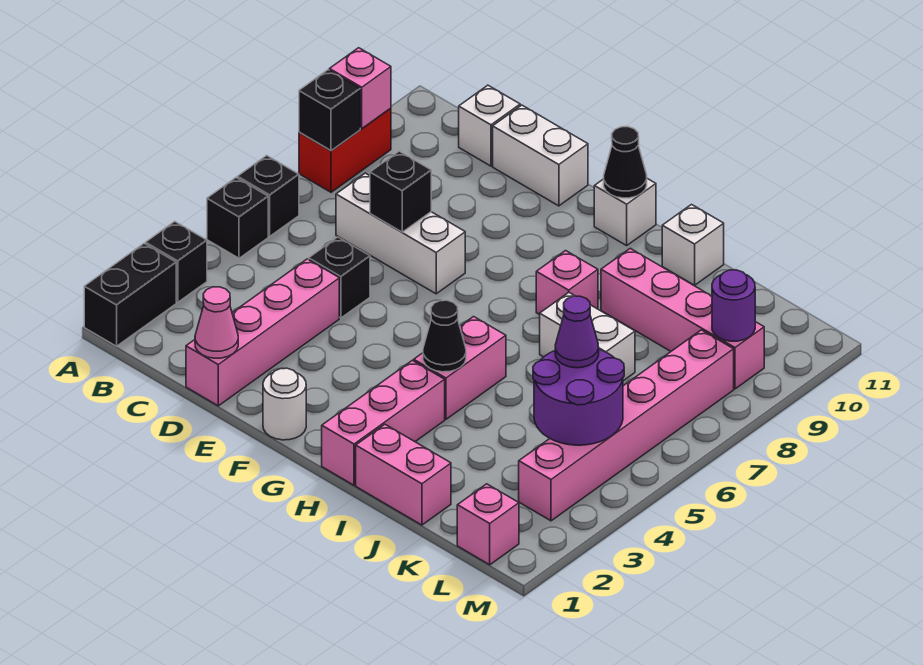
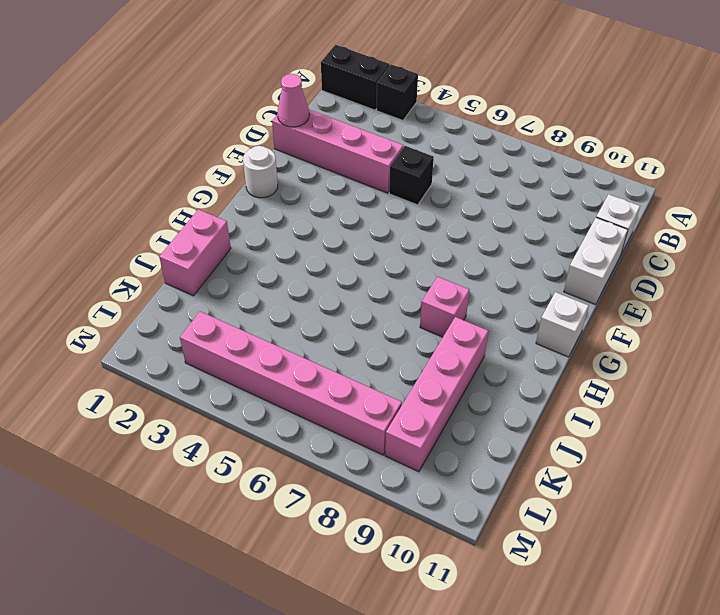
none -> black brick A5 level 1
none -> black brick A6 level 1
none -> red brick A8:A9 level 1
none -> white brick C7:E7 level 1

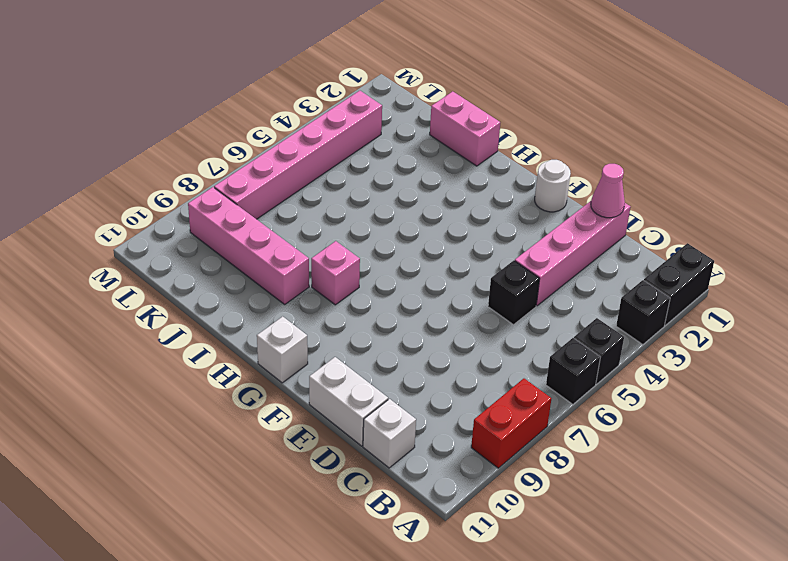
none -> white brick C7:E7 level 1
none -> pink brick H1:H3 level 1
none -> pink brick H4:H5 level 1
none -> white brick I7:J7 level 1

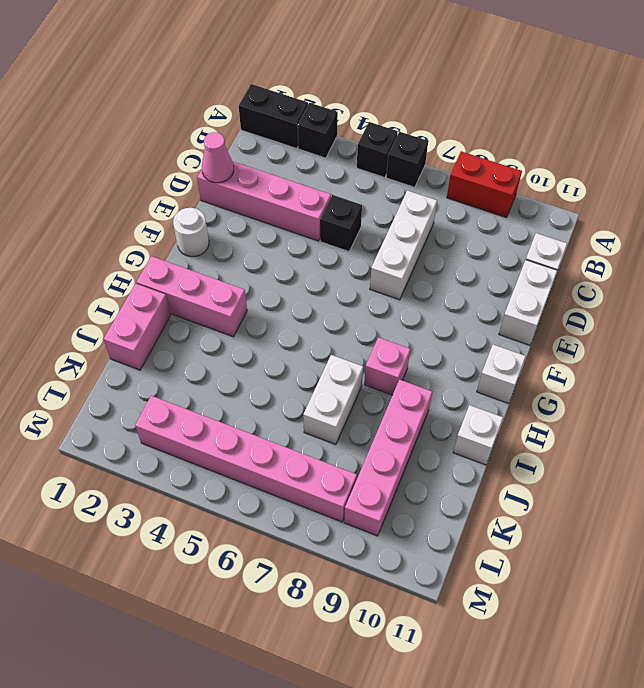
none -> pink brick H4:H5 level 1
none -> pink brick L1 level 1
none -> black brick A8 level 2
none -> pink brick A9 level 2

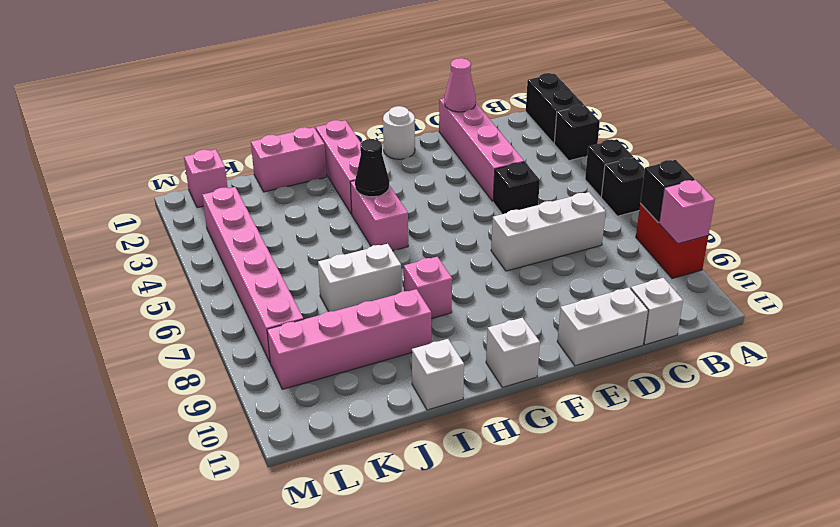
none -> black brick D7 level 2
none -> black cone G11 level 2
none -> purple round brick K4:L5 level 2
none -> purple round brick L9 level 2

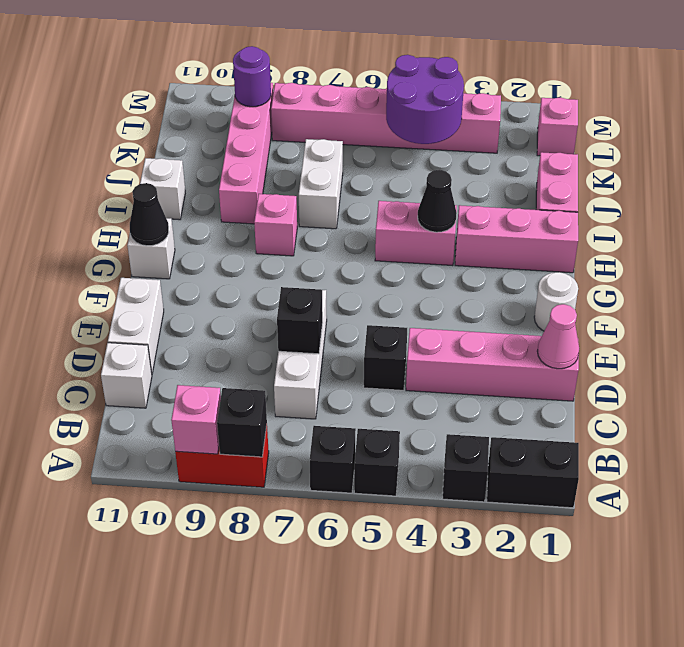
none -> purple cone K5 level 3

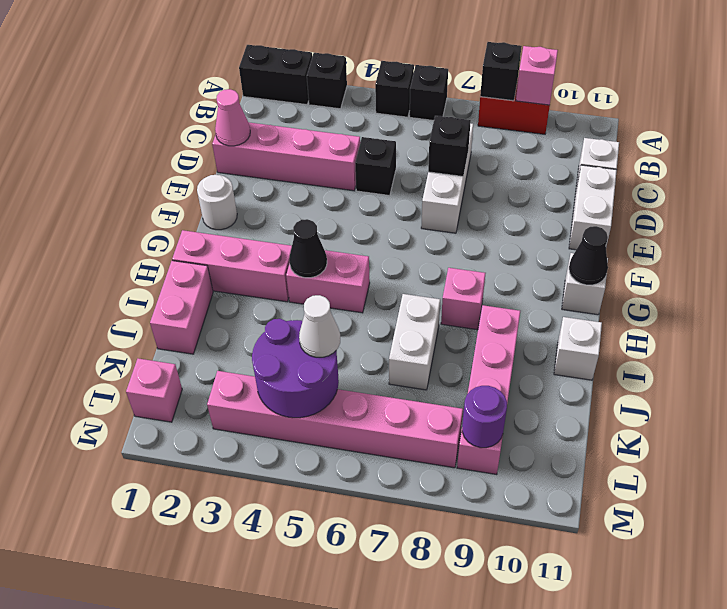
white cone K5 level 3 -> purple cone K5 level 3

